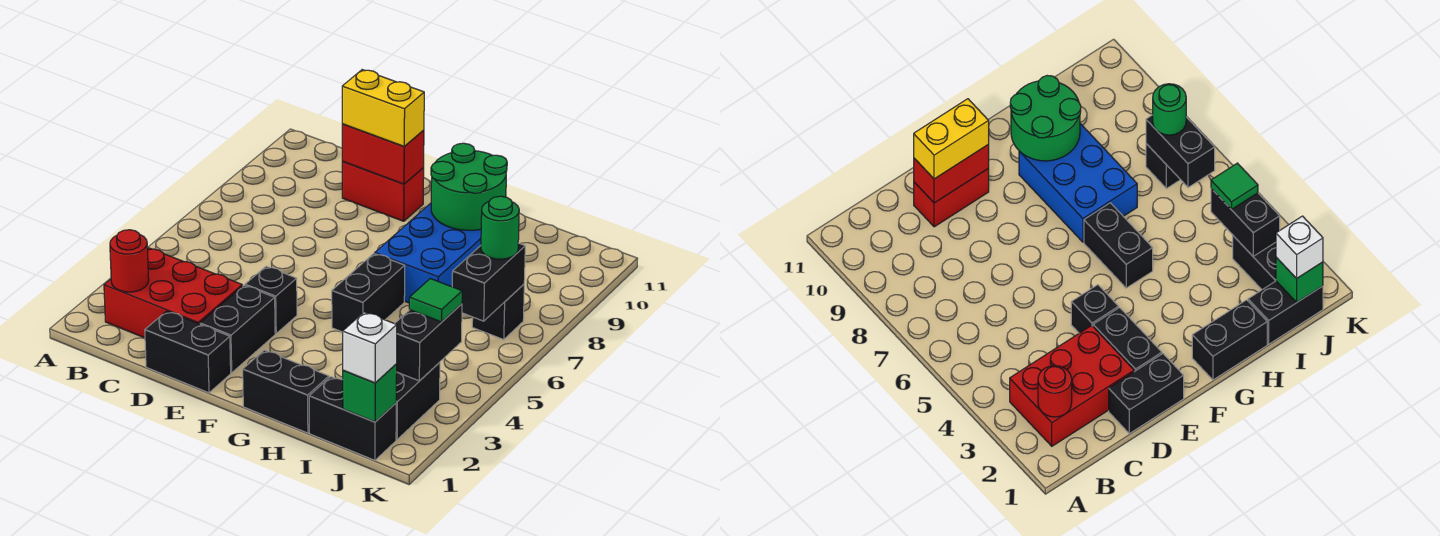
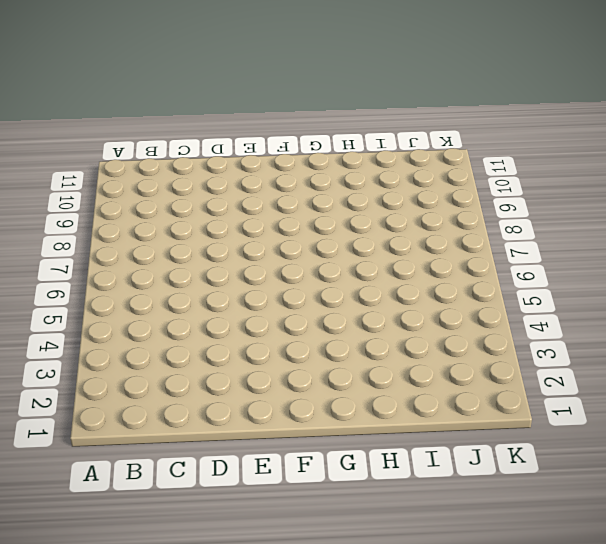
none -> red brick B2:D3 level 1
none -> black brick D1:E1 level 1
none -> red brick D10:E10 level 1

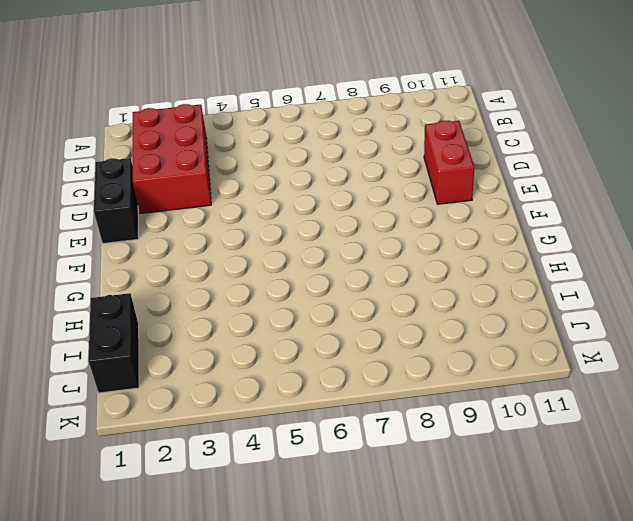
none -> black brick E2:E3 level 1
none -> black brick E4 level 1
none -> black brick G1:H1 level 1

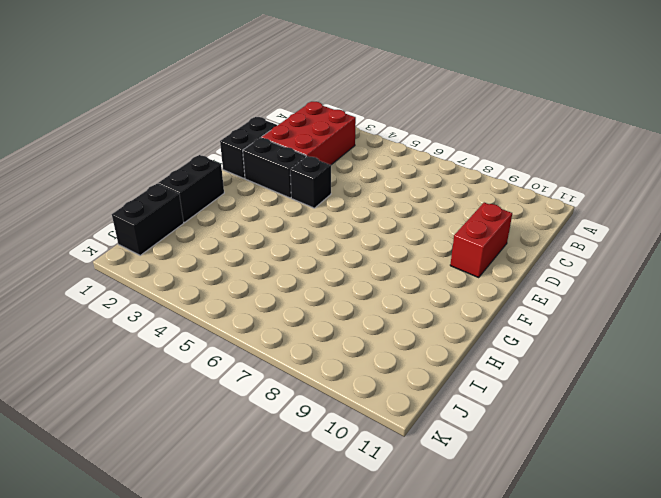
none -> black brick G5:G6 level 1
none -> blue brick G7:H9 level 1
none -> black brick J2:J3 level 1

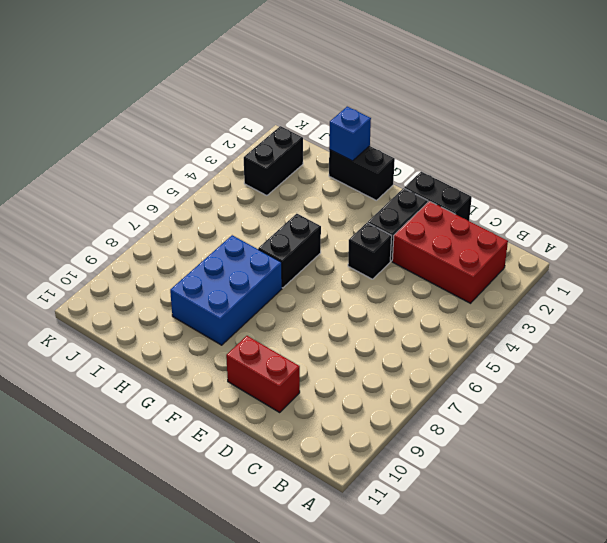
blue brick H1 level 2 -> none
none -> black brick I1:J1 level 1
none -> black brick J7 level 1
none -> red round brick B2 level 2

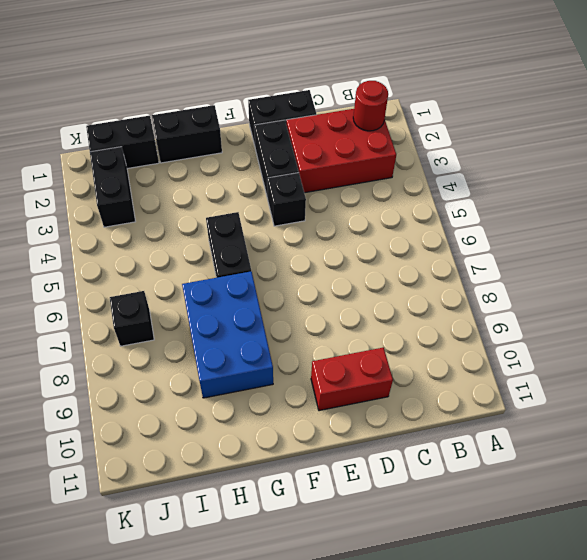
none -> red brick D10:E10 level 2
none -> green round brick G9:H10 level 2
none -> green brick J1 level 2

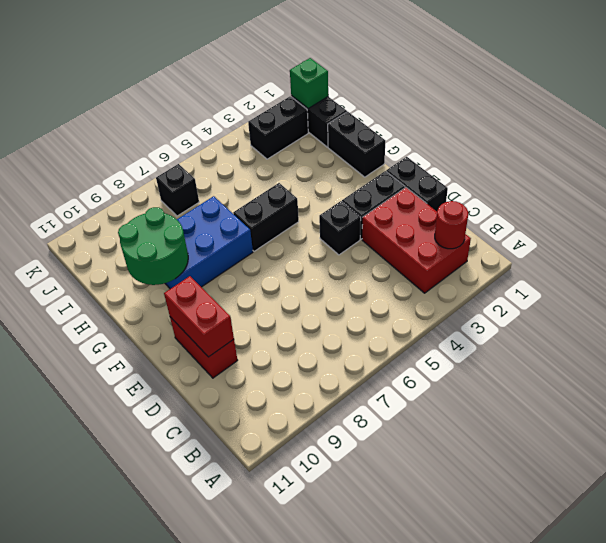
none -> black brick J3:J4 level 2
none -> black brick J6:J7 level 2
none -> yellow brick D10:E10 level 3

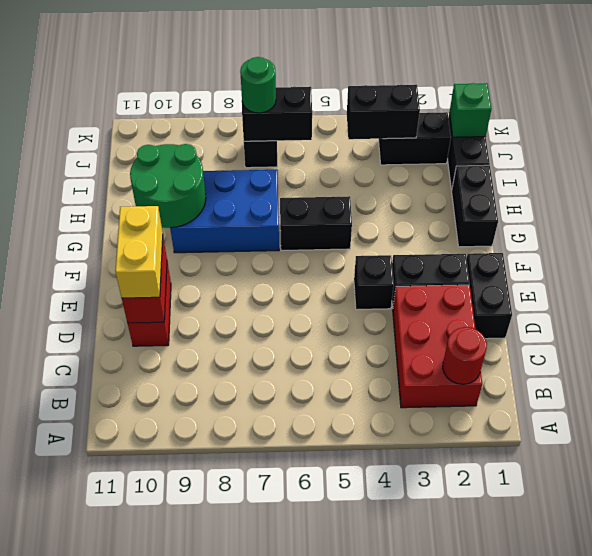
none -> white brick J1 level 3
none -> green tile J4 level 3

